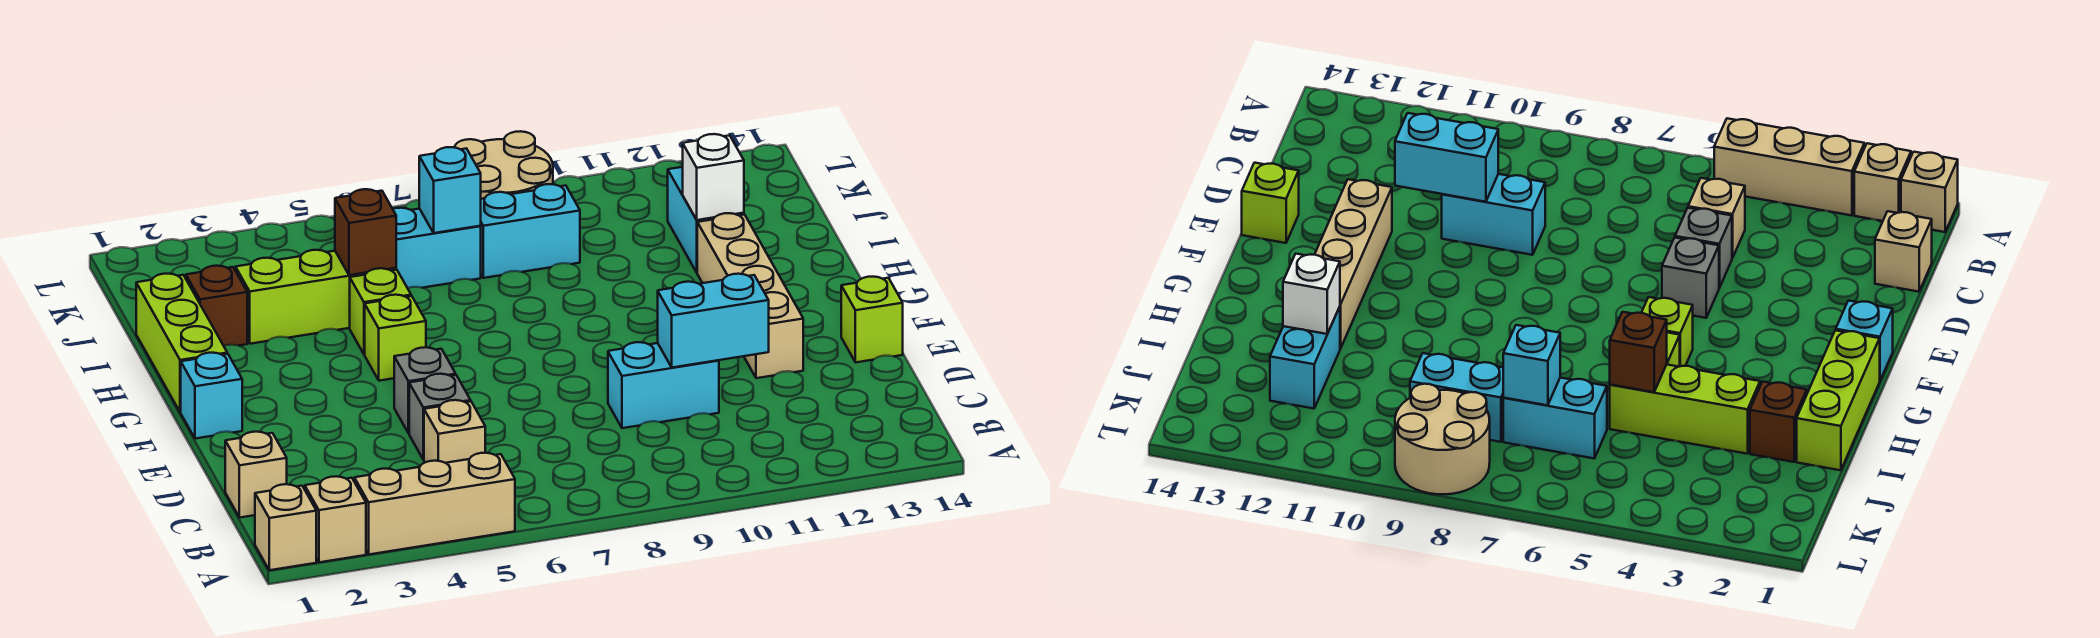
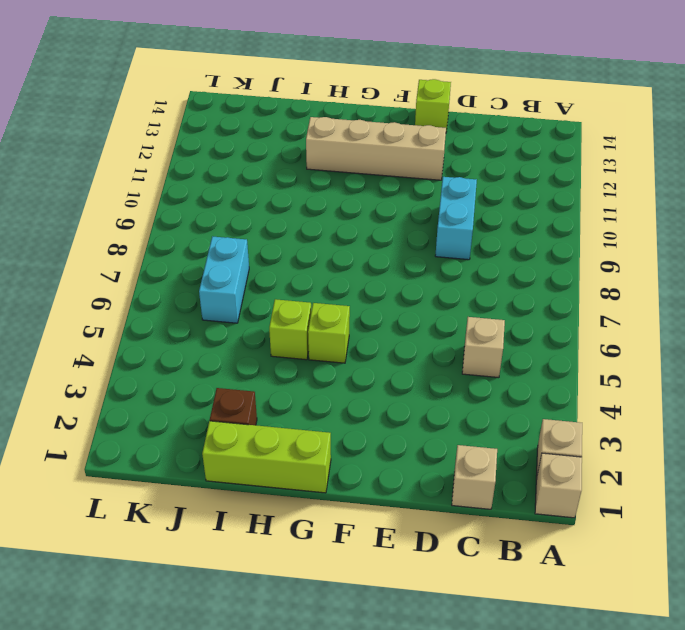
none -> tan brick A3:A5 level 1
none -> grey brick D5 level 1
none -> grey brick E5 level 1

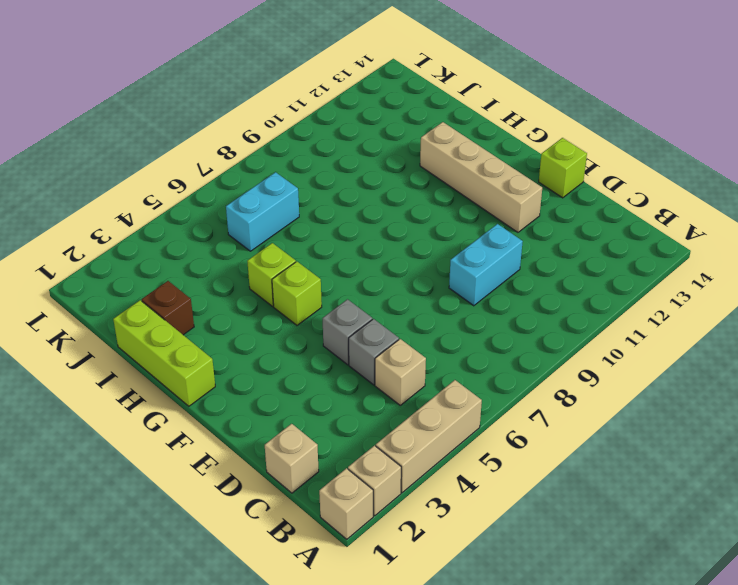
none -> cyan brick F1 level 1
none -> lime brick I3:I5 level 1
none -> cyan brick I12:J12 level 1

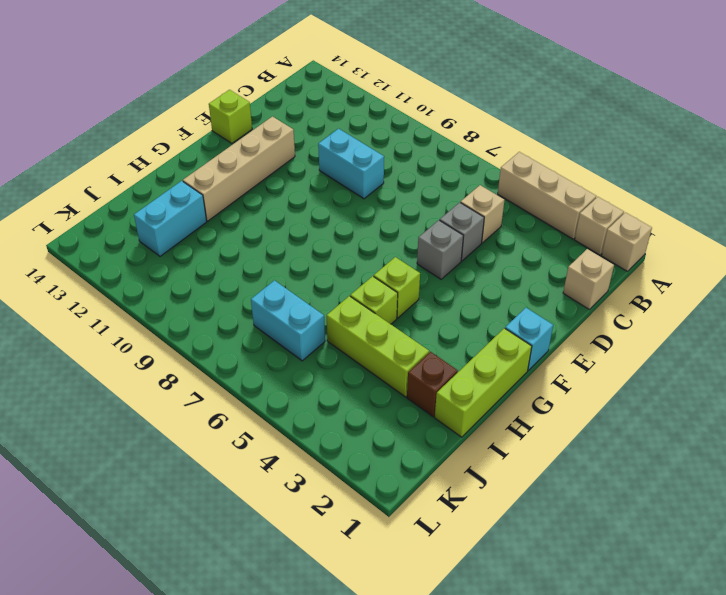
none -> cyan brick J8:J9 level 1
none -> tan round brick K8:L9 level 1
none -> cyan brick D10:D11 level 2

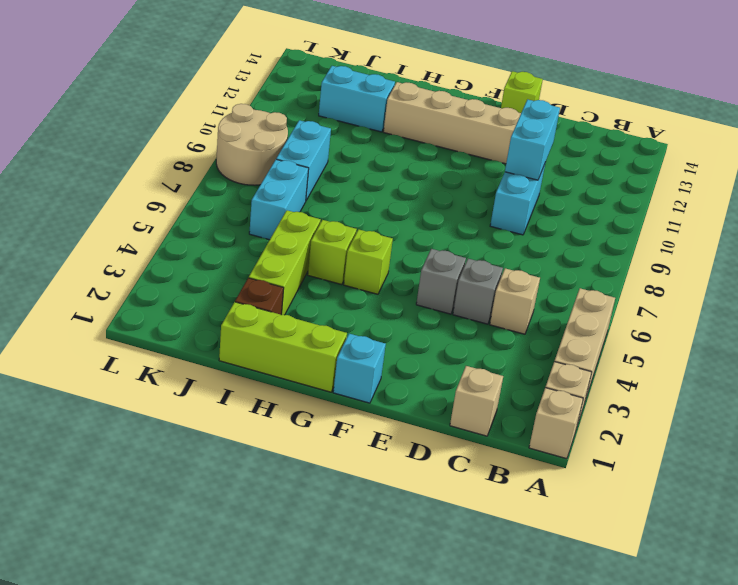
none -> brown brick I5 level 2
none -> white brick I12 level 2
none -> cyan brick J7 level 2

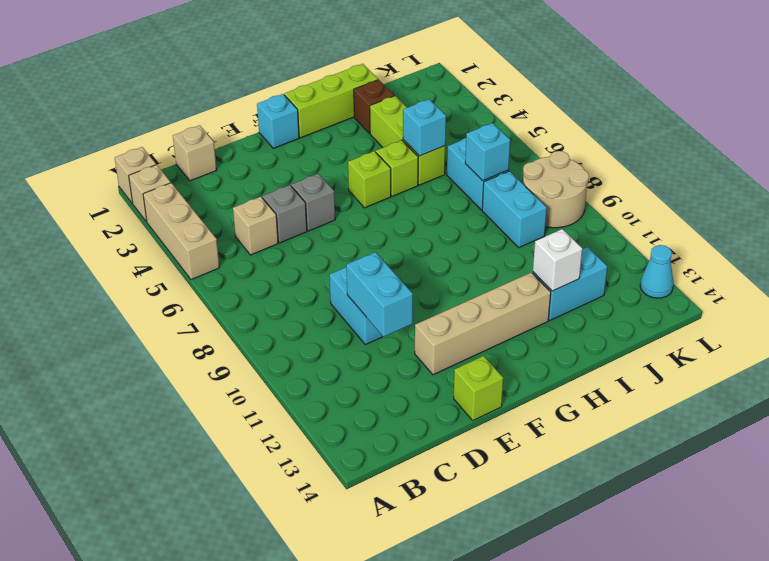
cyan brick I5 level 2 -> brown brick I5 level 2
cyan cone L13 level 1 -> none

